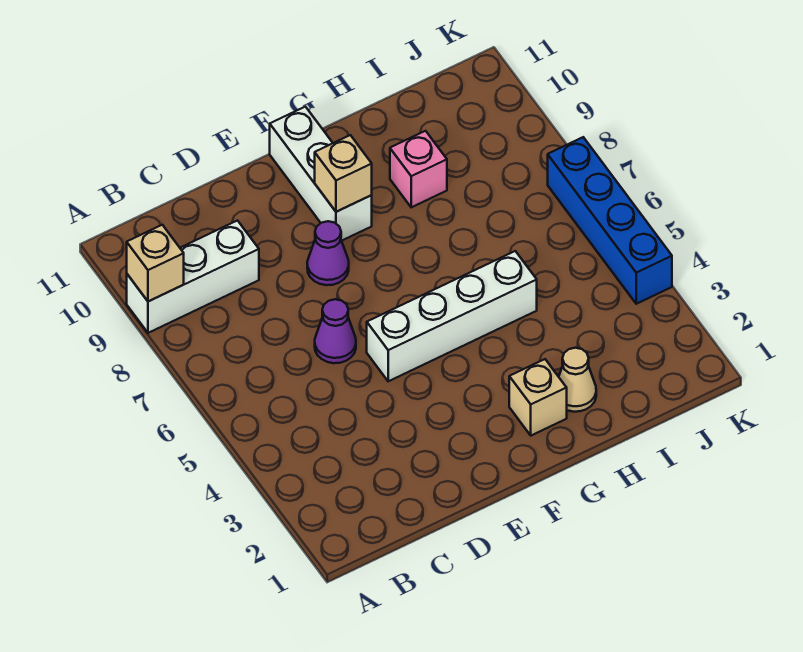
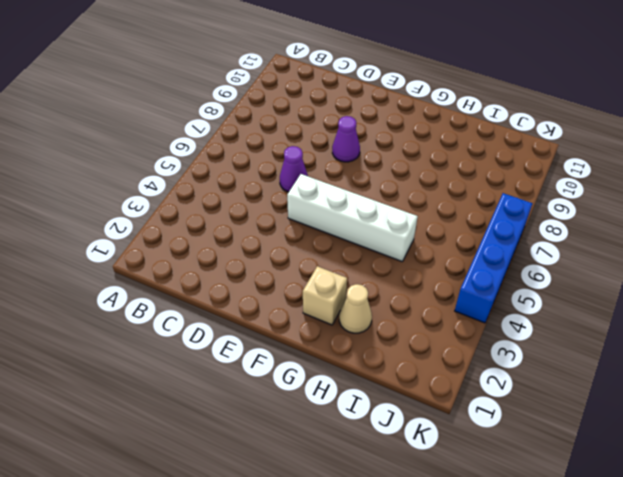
none -> white brick A9:C9 level 1
none -> white brick F9:F11 level 1

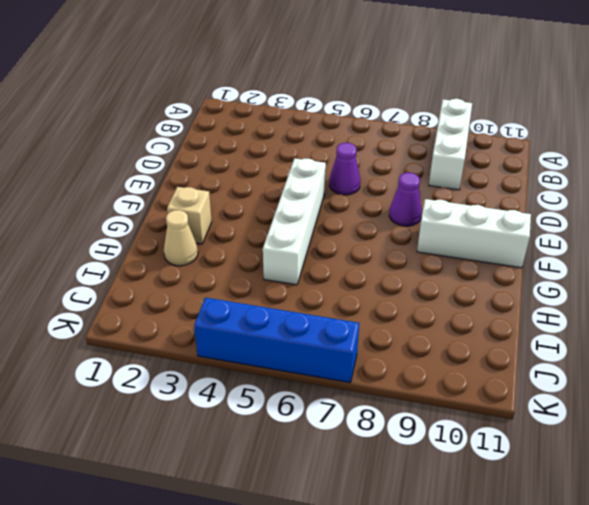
none -> pink brick H9 level 1
none -> tan brick A9 level 2

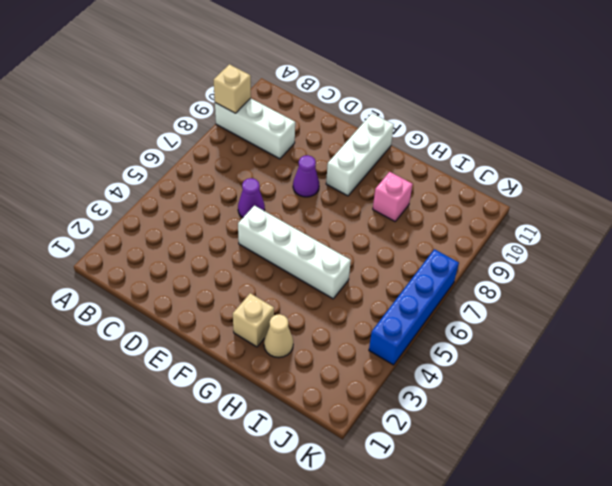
none -> tan brick F9 level 2

